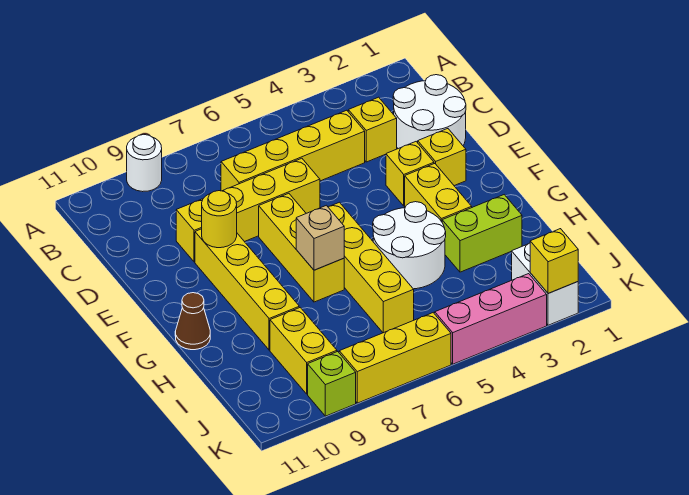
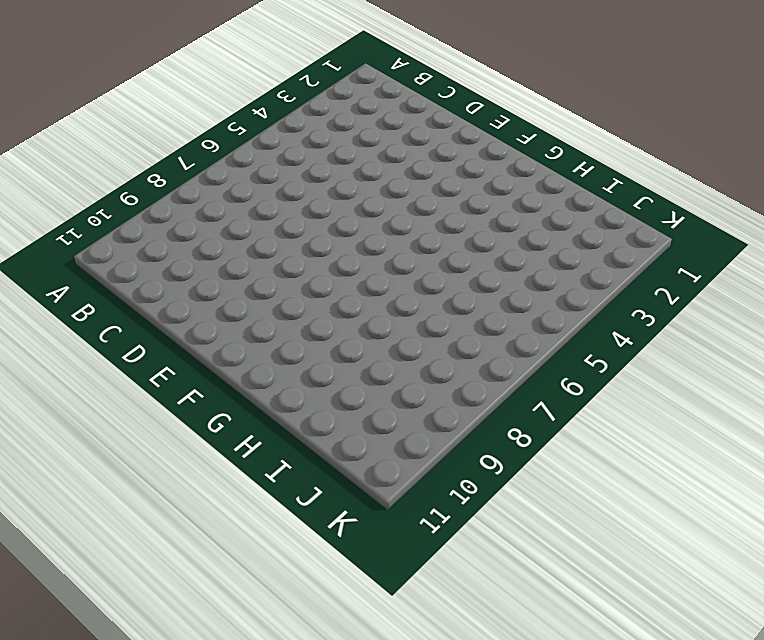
none -> white round brick A9 level 1
none -> white round brick C1:D2 level 1
none -> yellow brick C3 level 1

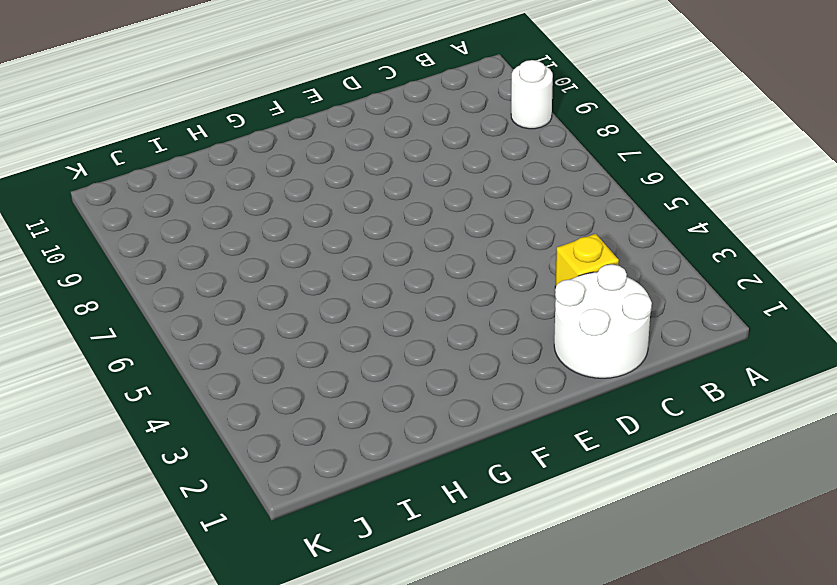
none -> yellow brick C4:C7 level 1
none -> yellow brick D6:D9 level 1
none -> yellow brick E2 level 1

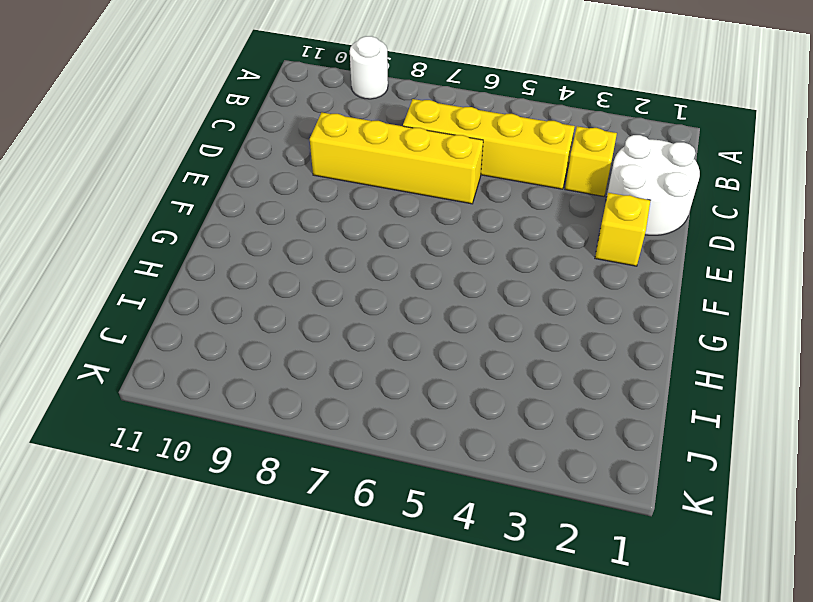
none -> yellow brick E3 level 1
none -> yellow brick E7:G7 level 1
none -> yellow brick E9:H9 level 1

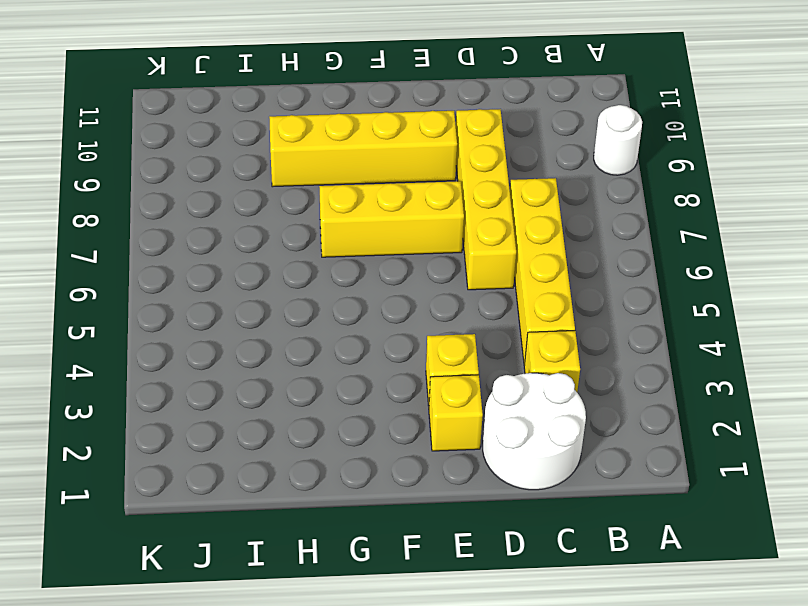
none -> yellow brick F3:G3 level 1
none -> yellow brick F6:I6 level 1
none -> white round brick G4:H5 level 1

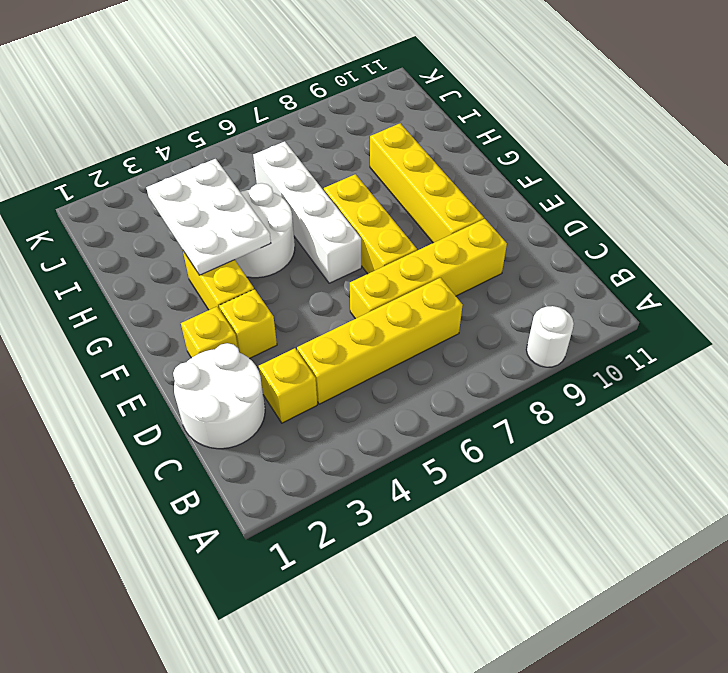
white brick F6:I6 level 1 -> yellow brick F6:I6 level 1
white plate G3:I4 level 2 -> none
none -> brown cone G11 level 1
none -> lime brick H2:H3 level 1
none -> yellow brick I9:J9 level 1

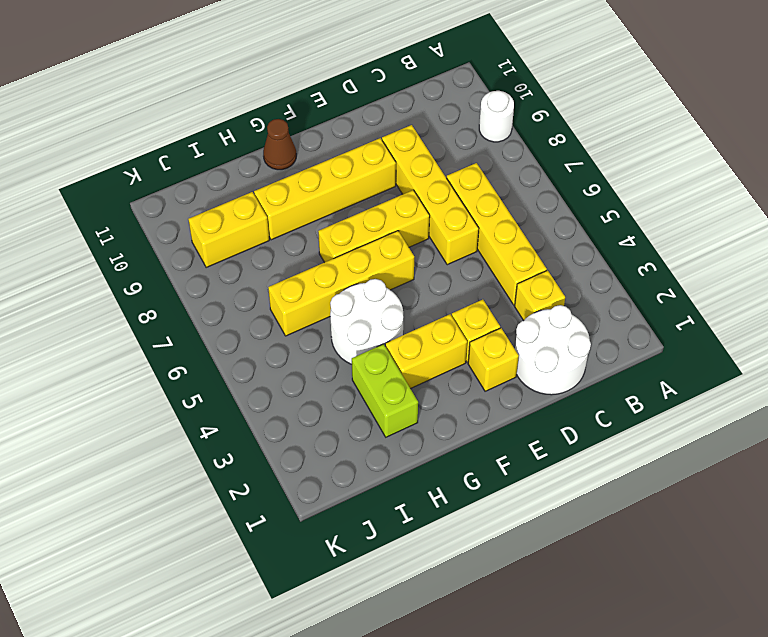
none -> white brick J2:K2 level 1
none -> pink brick K3:K5 level 1
none -> yellow brick K6:K8 level 1

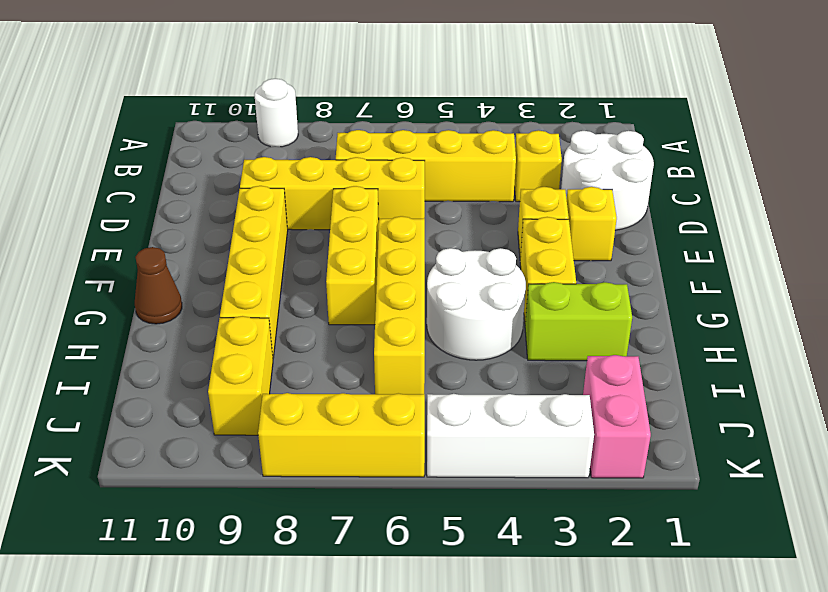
pink brick J2:K2 level 1 -> white brick J2:K2 level 1
white brick K3:K5 level 1 -> pink brick K3:K5 level 1
none -> lime brick K9 level 1
none -> yellow round brick E9 level 2
none -> tan brick G7 level 2

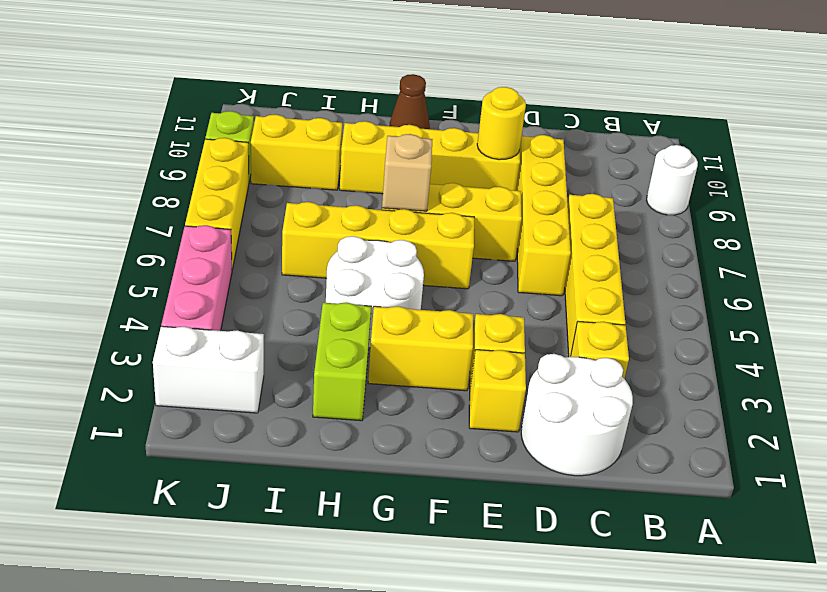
none -> yellow brick K2 level 2

